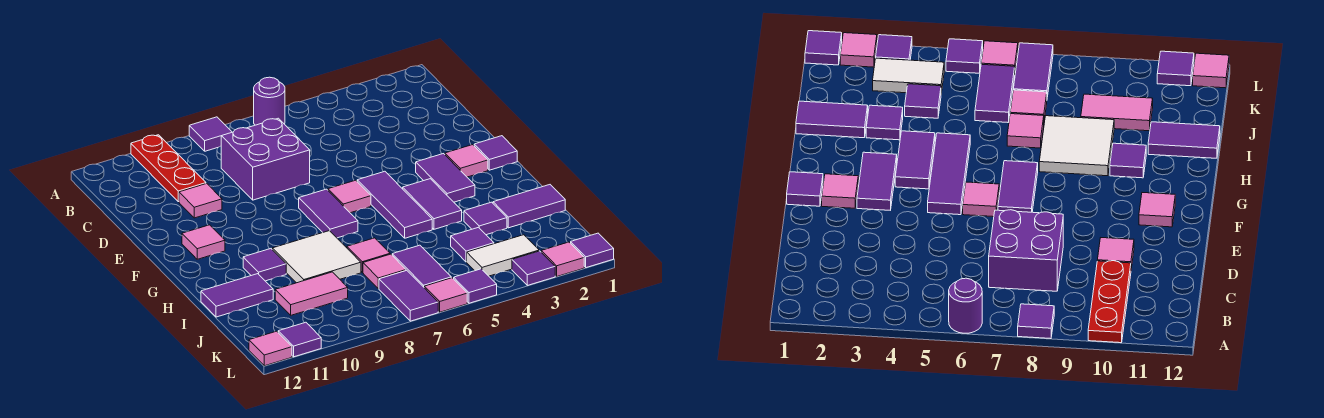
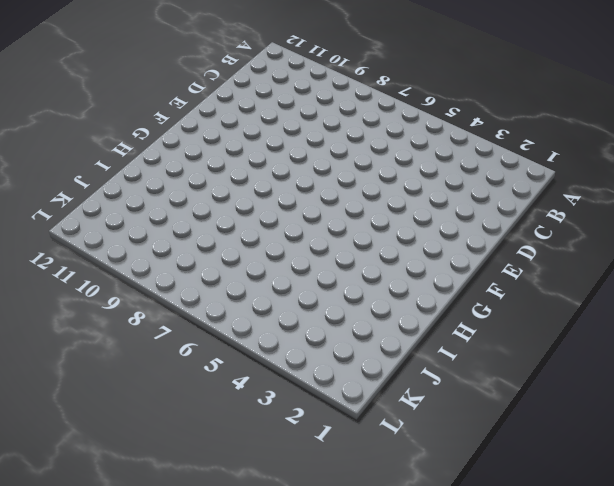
none -> purple round brick A6 level 1
none -> purple tile A8 level 1
none -> red plate A10:C10 level 1
none -> purple brick C7:D8 level 1

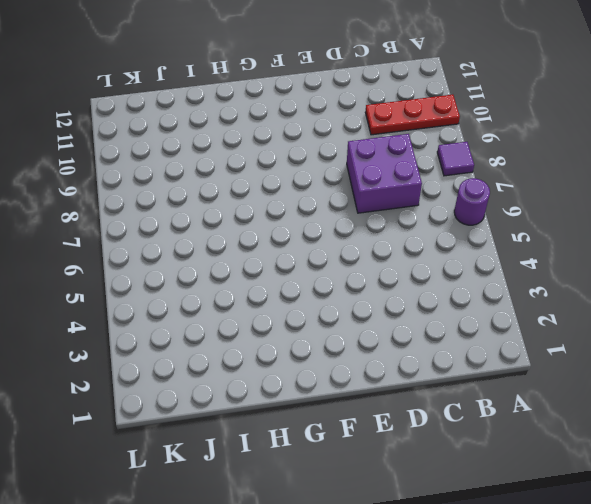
none -> pink tile D10 level 1
none -> purple tile F1 level 1
none -> pink tile F2 level 1
none -> purple tile F3:G3 level 1

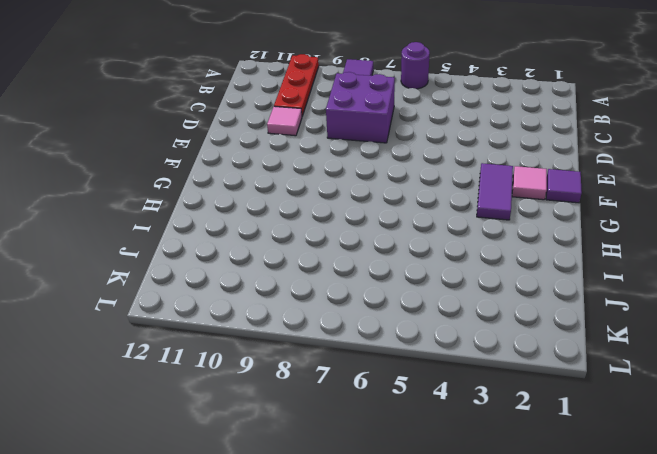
none -> purple tile F5:H5 level 1
none -> pink tile F6 level 1
none -> purple tile F7:G7 level 1
none -> pink tile F11 level 1

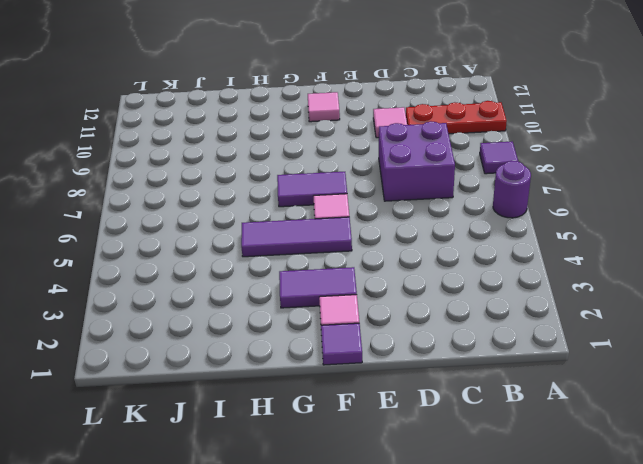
none -> purple tile G4:H4 level 1
none -> white tile H8:I9 level 1
none -> purple tile H10 level 1
none -> purple tile I1:I2 level 1

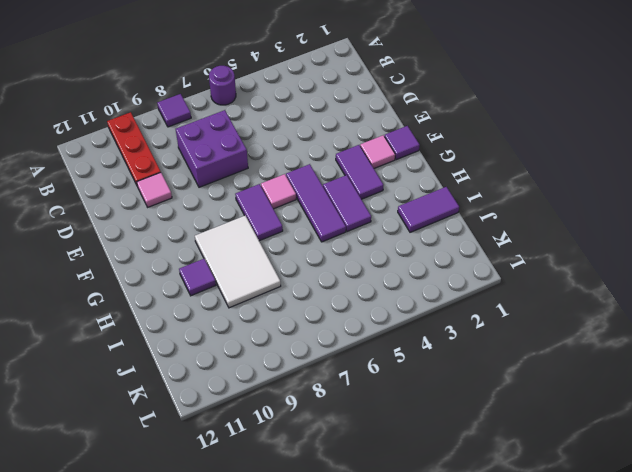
white tile G8:I9 level 1 -> white tile H8:I9 level 1
none -> pink tile F11 level 1
none -> purple tile I3 level 1
none -> pink tile I7 level 1
none -> purple tile I11:I12 level 1

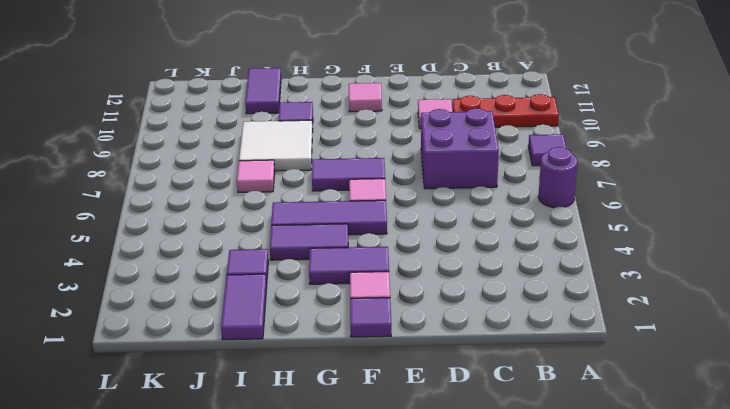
none -> purple tile J4 level 1
none -> purple tile J6:K6 level 1
none -> pink tile J7 level 1
none -> pink tile J9:J10 level 1

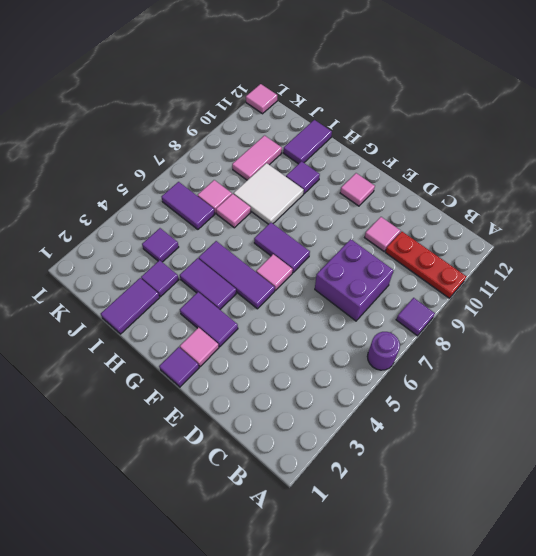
none -> white tile K3:K4 level 1
none -> purple tile K7:L7 level 1
none -> purple tile L1 level 1
none -> pink tile L2 level 1

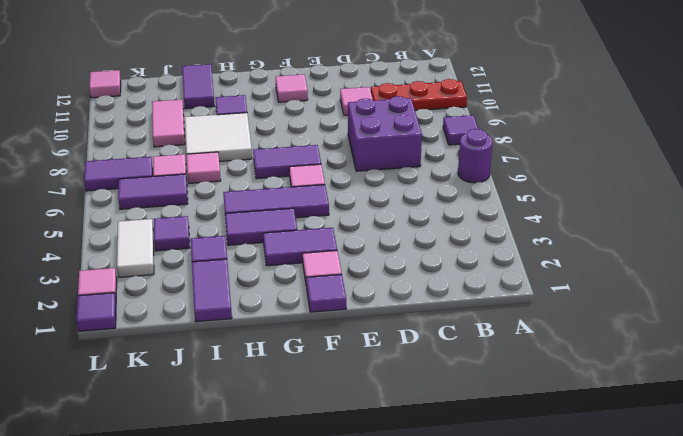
none -> purple tile L3 level 1
none -> purple tile L5 level 1
none -> pink tile L6 level 1
none -> purple tile L11 level 1

